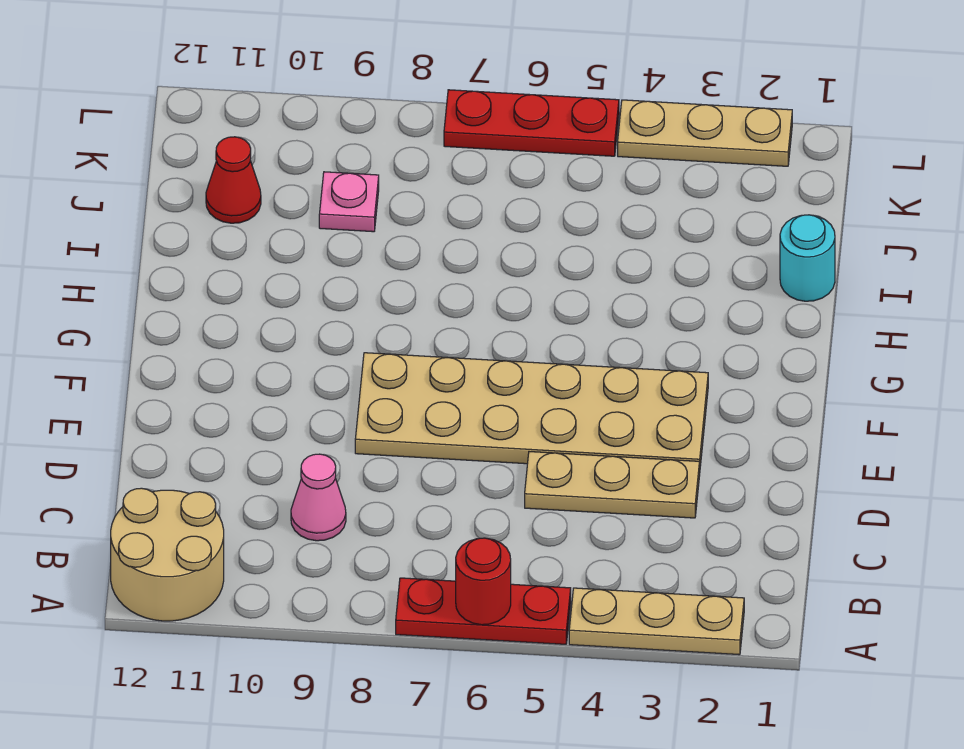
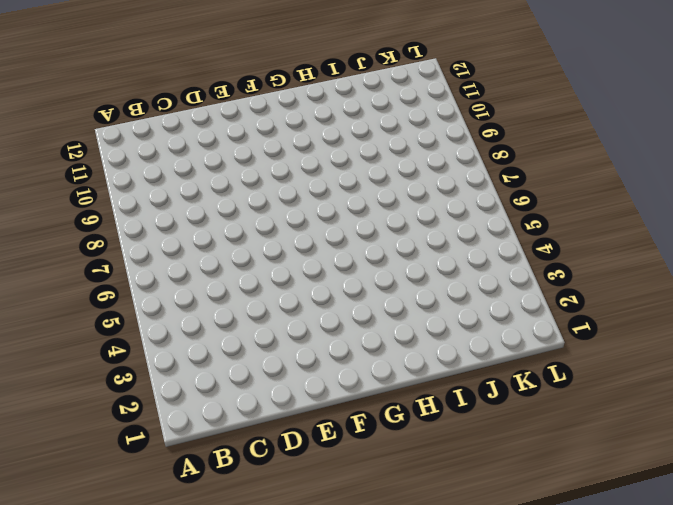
none -> tan plate A2:A4 level 1
none -> red plate A5:A7 level 1
none -> tan round brick A11:B12 level 1

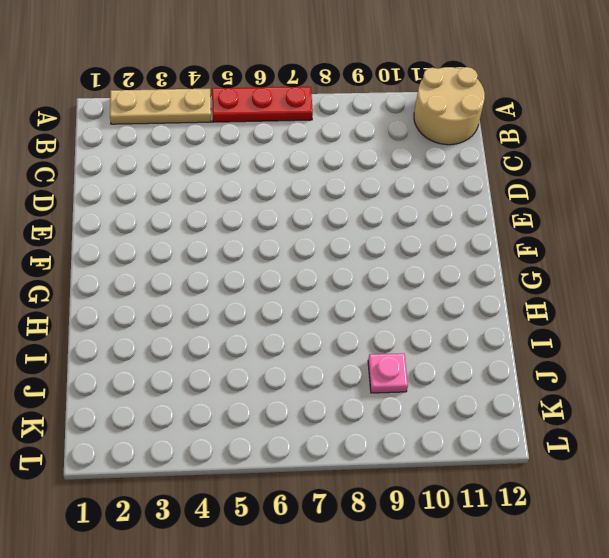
none -> pink cone C9 level 1
none -> tan plate D3:D5 level 1
none -> tan plate E3:F8 level 1

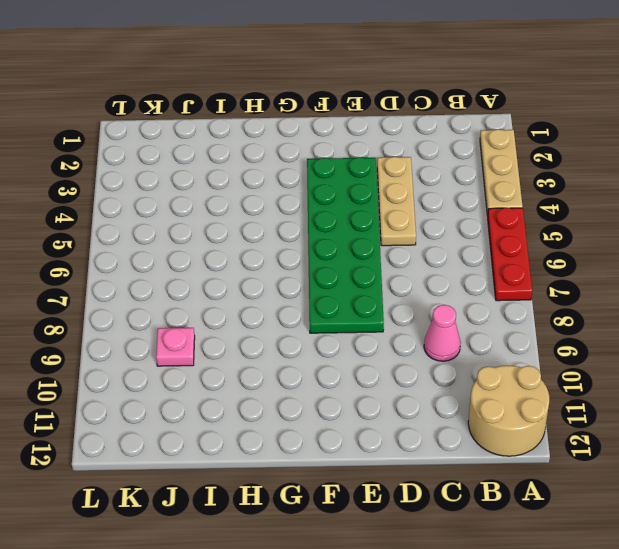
green plate E3:F8 level 1 -> tan plate E3:F8 level 1
none -> cyan round brick I1 level 1
none -> red cone J11 level 1
none -> tan plate L2:L4 level 1

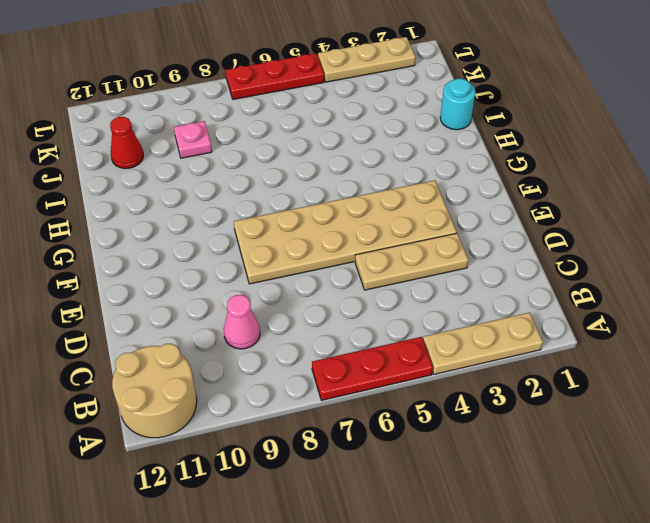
none -> red round brick A6 level 2

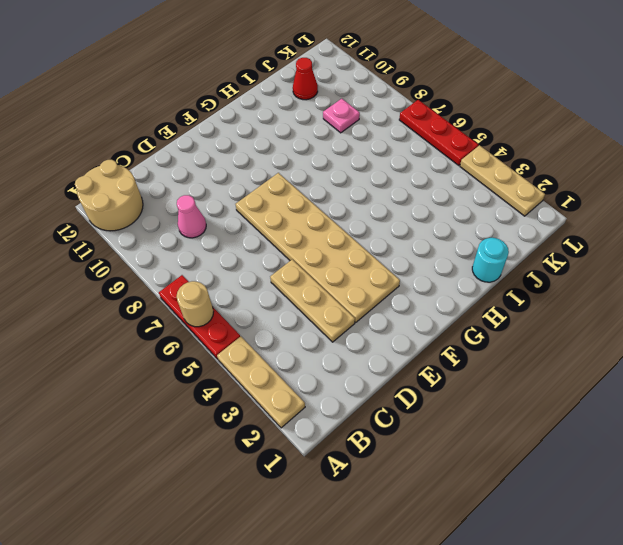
tan round brick A6 level 2 -> red round brick A6 level 2

